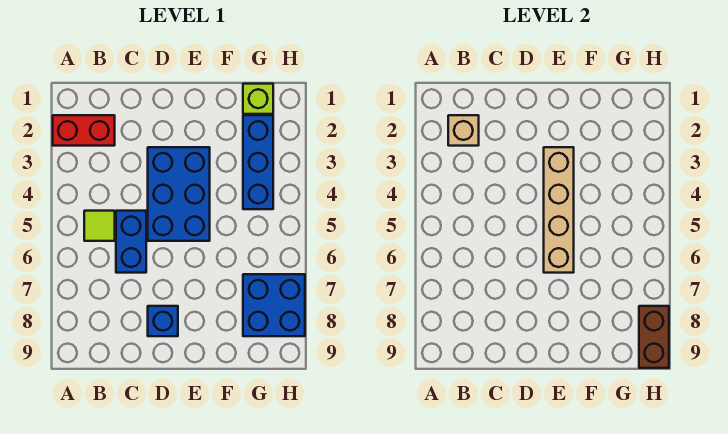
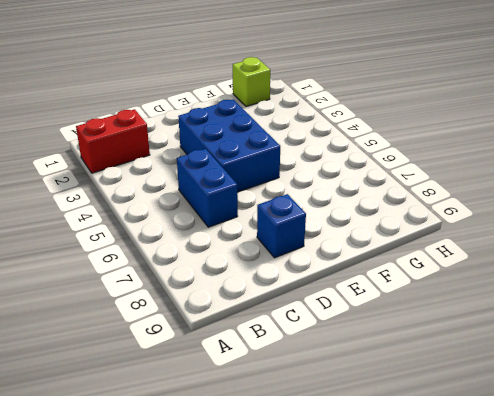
none -> lime tile B5 level 1
none -> blue brick G2:G4 level 1

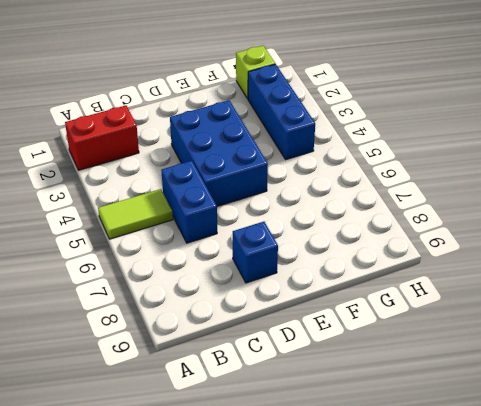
lime tile A5:B5 level 1 -> lime tile B5 level 1
none -> blue brick G7:H8 level 1
none -> tan brick B2 level 2

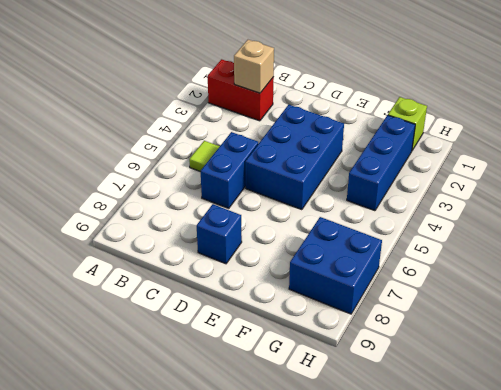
none -> tan brick E3:E6 level 2
none -> brown brick H8:H9 level 2

